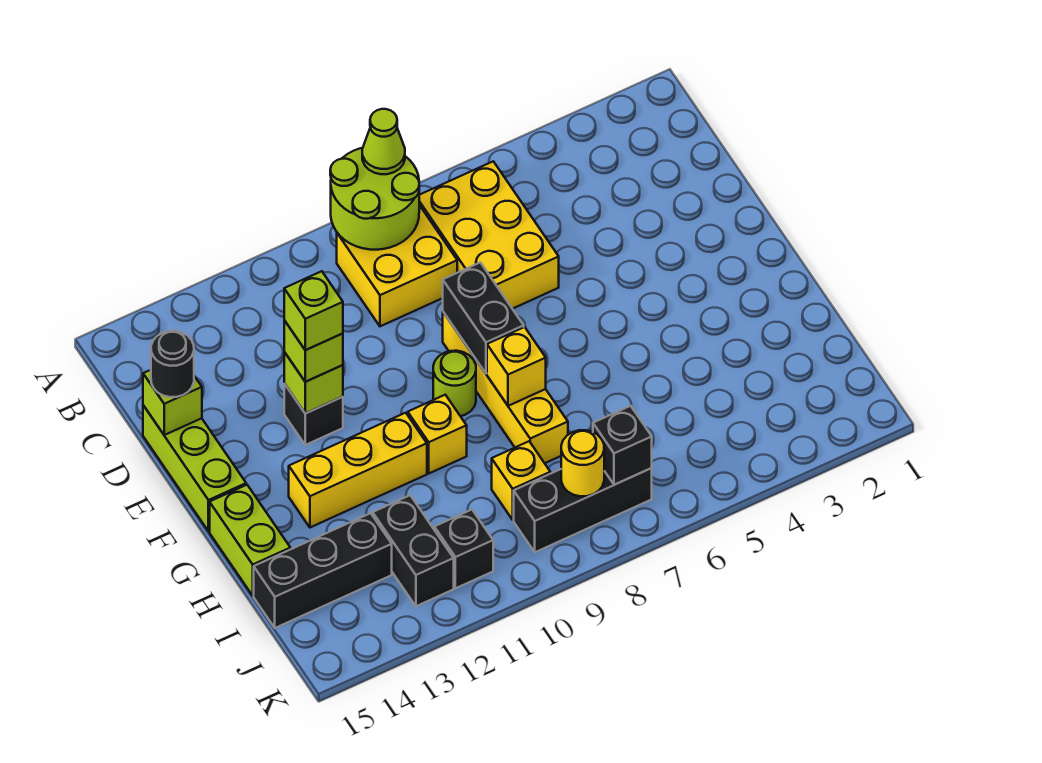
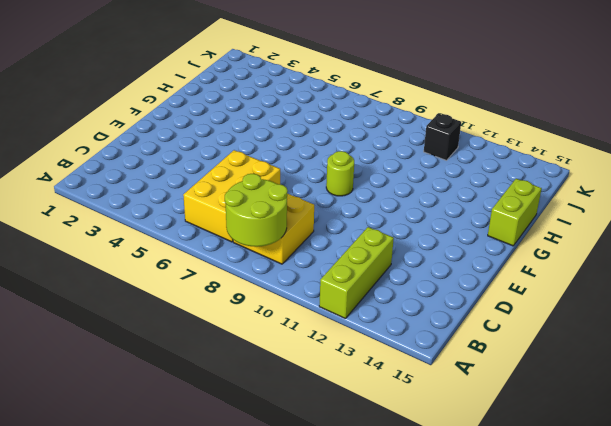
lime brick A12:C12 level 1 -> lime brick D15:F15 level 1
none -> yellow brick E8:H8 level 1
none -> black brick E12 level 1
none -> yellow brick G10 level 1

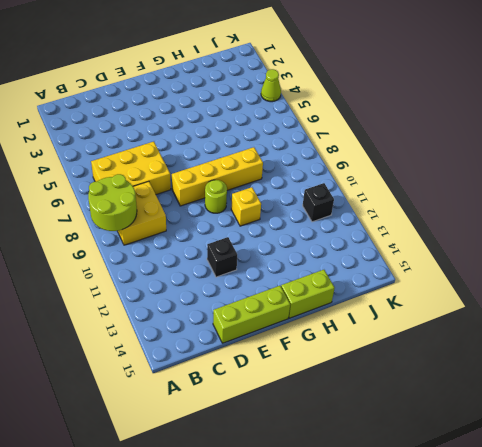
lime cone K4 level 1 -> lime cone A8 level 3
none -> yellow brick G11:G13 level 1
none -> yellow brick I9 level 1
none -> black brick I12:J12 level 1

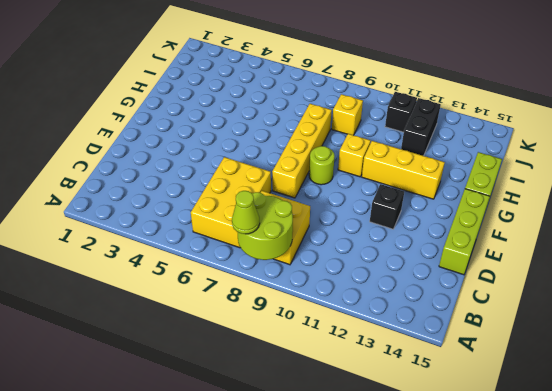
none -> black brick I13:I15 level 1
none -> black brick J7:J9 level 1
none -> lime brick D15 level 2

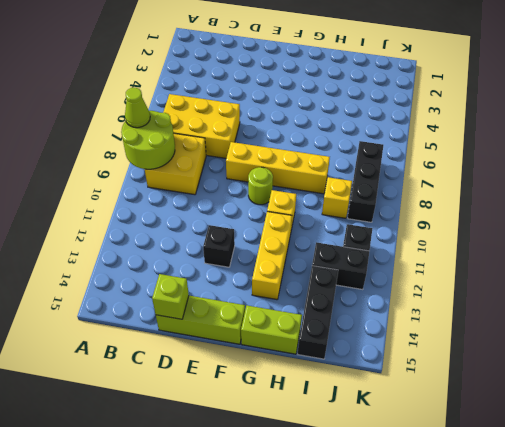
none -> black brick E8:F8 level 2
none -> lime brick E12 level 2
none -> yellow brick G8 level 2

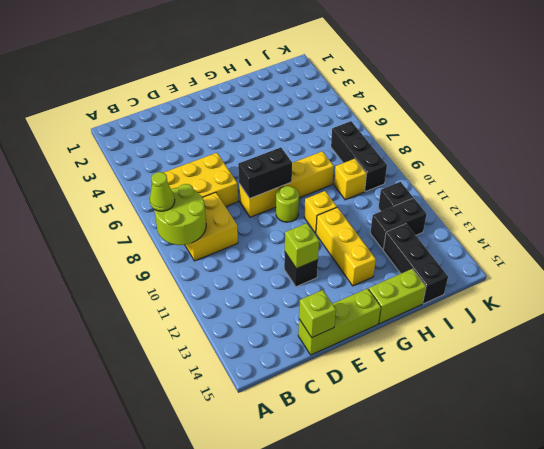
none -> yellow brick G8 level 2
none -> black brick J7 level 2
none -> yellow round brick J8 level 2

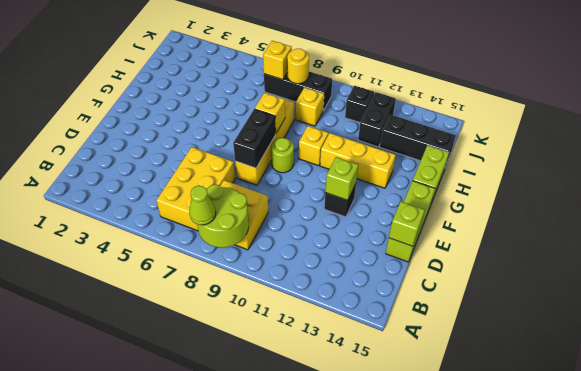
yellow brick J7 level 2 -> black brick J7 level 2
none -> black round brick D15 level 3
none -> lime brick E12 level 3
none -> lime brick E12 level 4

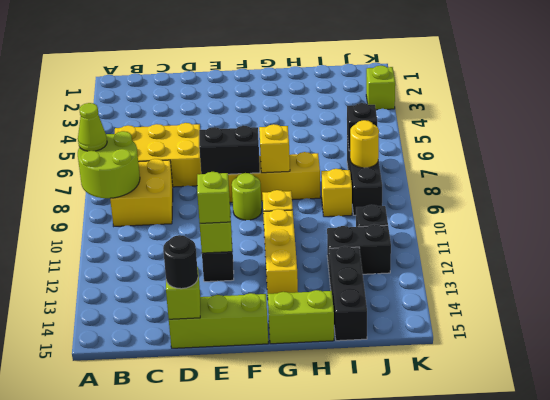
lime brick K3 level 1 -> lime brick E12 level 4

